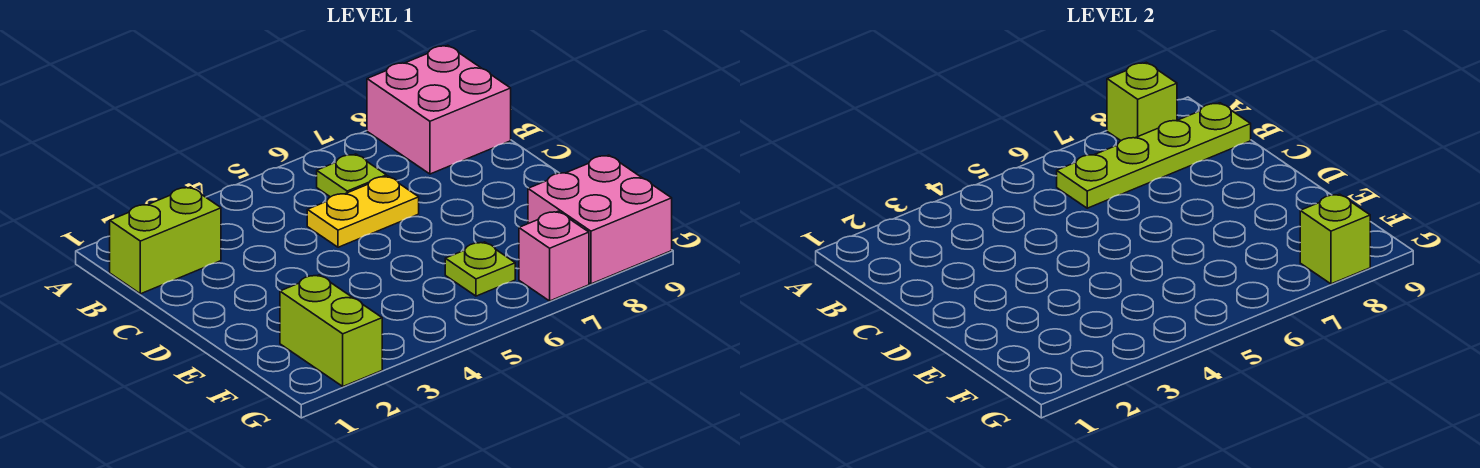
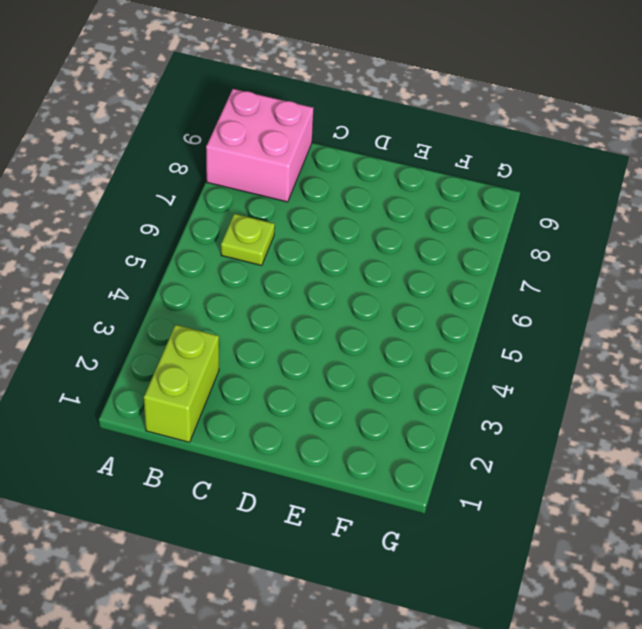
none -> yellow plate C5:C6 level 1
none -> lime brick F2:G2 level 1

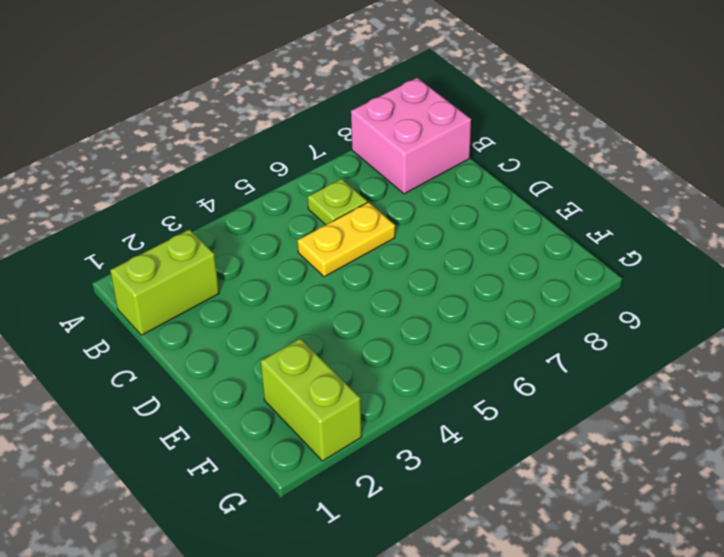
none -> lime plate F6 level 1
none -> pink brick F8:G9 level 1

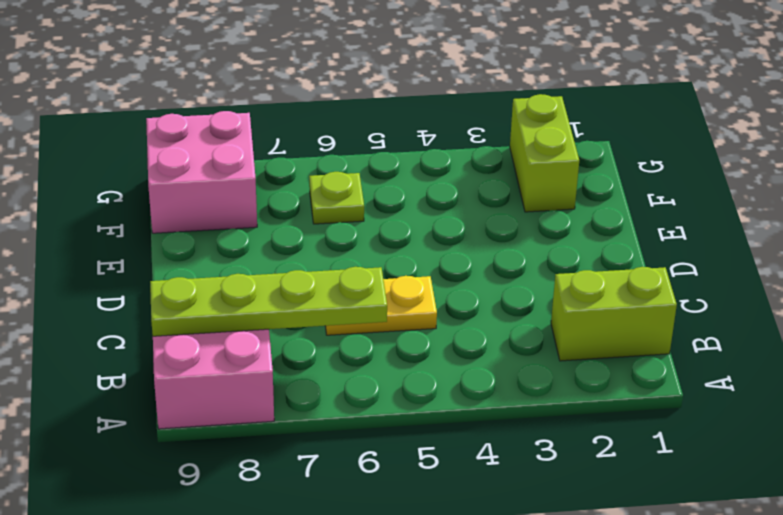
none -> lime plate B6 level 1
none -> pink brick G7 level 1

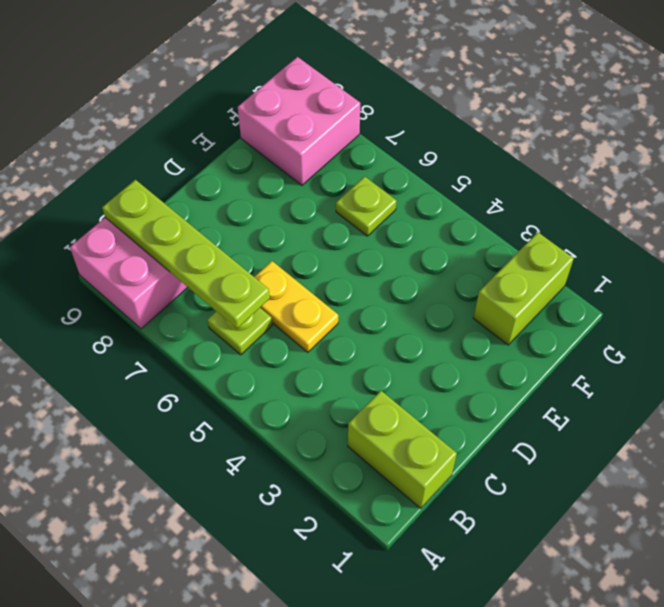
none -> pink brick G7 level 1
none -> lime brick A8 level 2

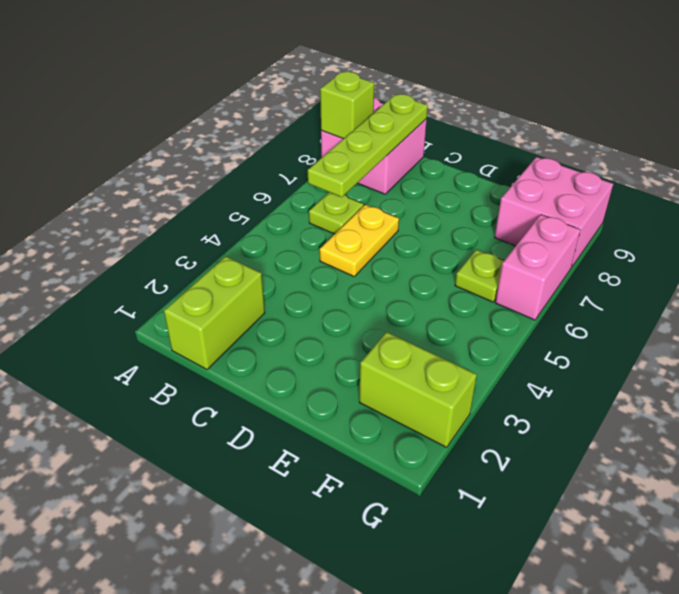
pink brick G6:G7 level 1 -> pink brick G7 level 1
none -> lime brick G8 level 2

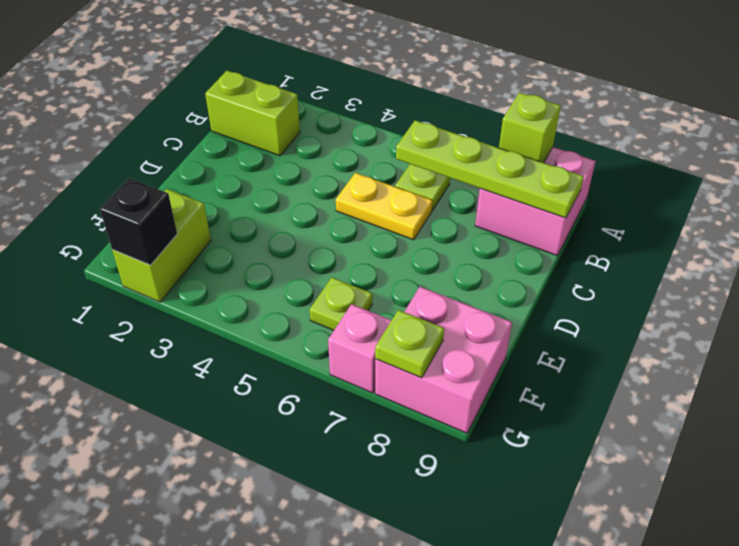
black brick G2 level 2 -> none
lime plate G8 level 2 -> lime brick G8 level 2

